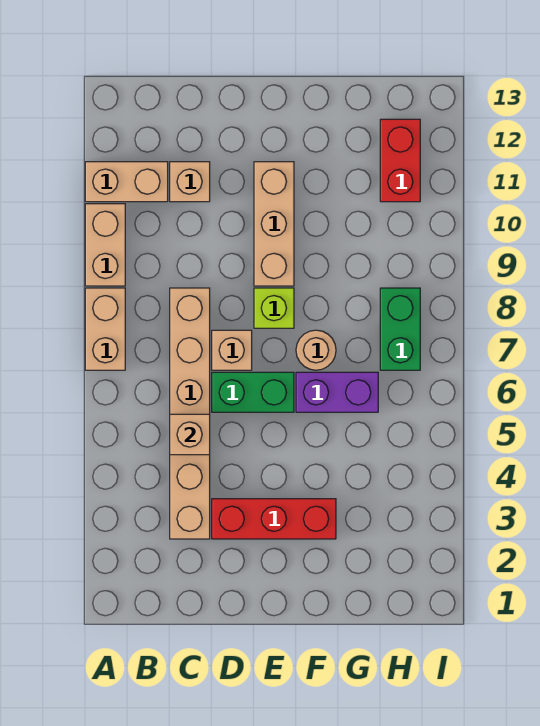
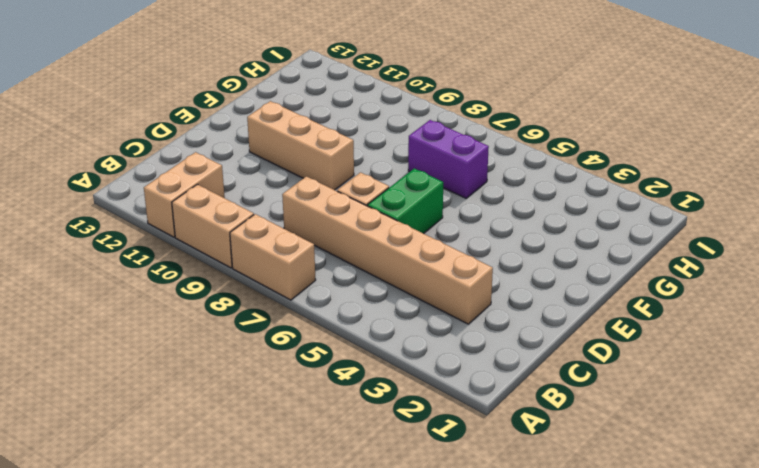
purple brick G6:G7 level 1 -> purple brick F6:G6 level 1
none -> tan brick C11 level 1
none -> red brick D3:F3 level 1
none -> lime brick E8 level 1

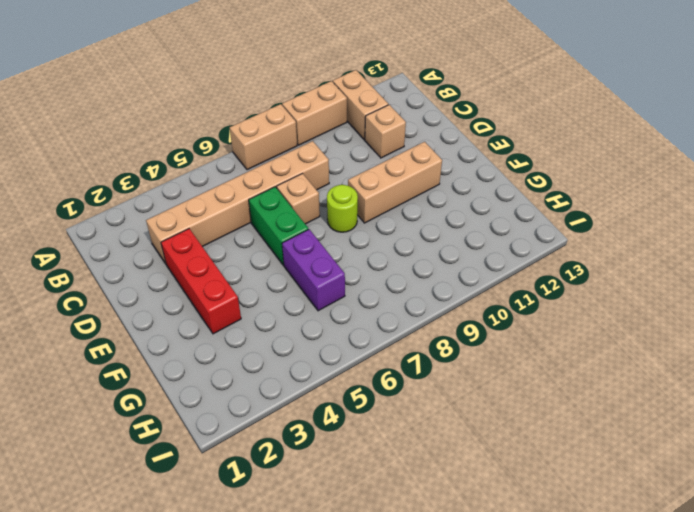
lime round brick E8 level 1 -> lime brick E8 level 1
none -> tan round brick F7 level 1
none -> green brick H7:H8 level 1
none -> red brick H11:H12 level 1

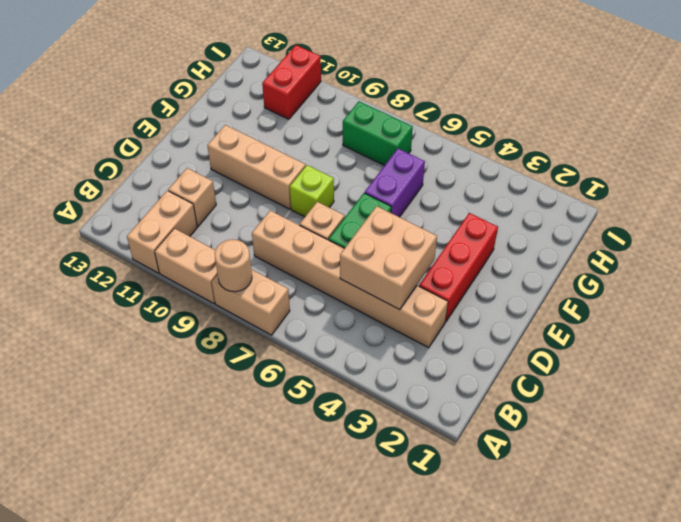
tan round brick A8 level 2 -> tan round brick F7 level 1
tan brick C4:D5 level 2 -> tan brick C5 level 2
red brick H11:I11 level 1 -> red brick H11:H12 level 1

